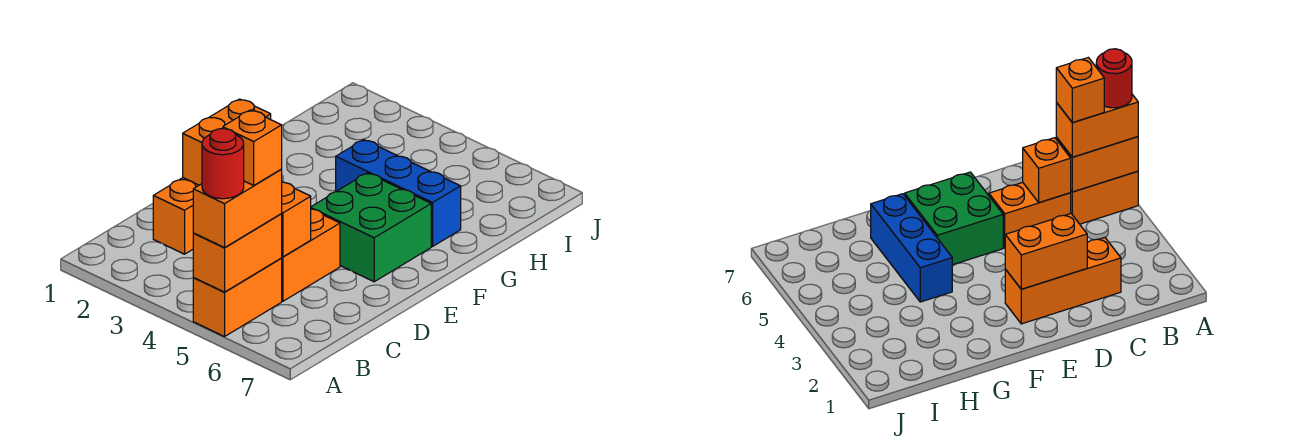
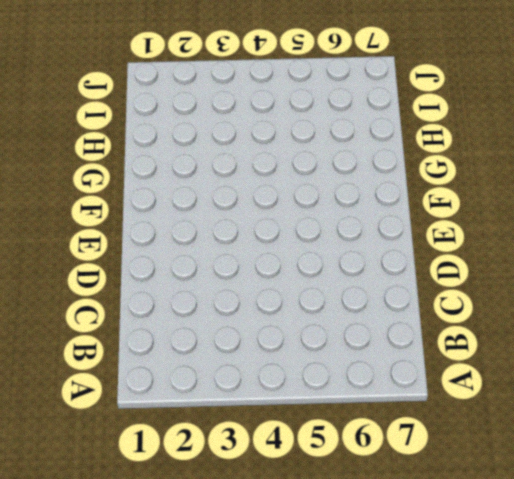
none -> orange brick A5:B5 level 1
none -> orange brick C2:E2 level 1

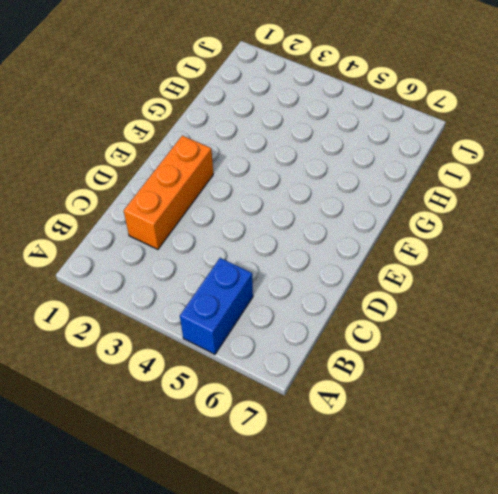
blue brick A5:B5 level 1 -> orange brick A5:B5 level 1
none -> orange brick C5:D5 level 1
none -> green brick E5:F6 level 1

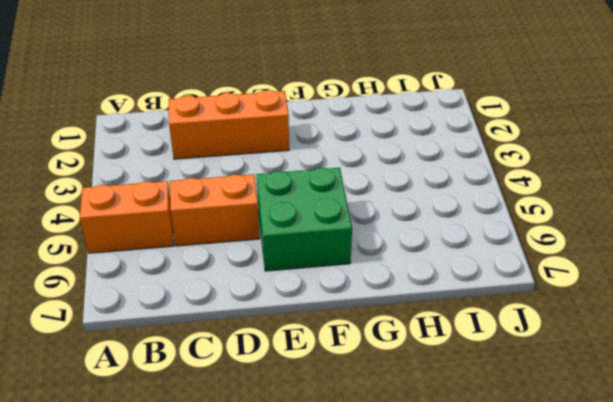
none -> blue brick G4:G6 level 1
none -> orange brick A5:B5 level 2

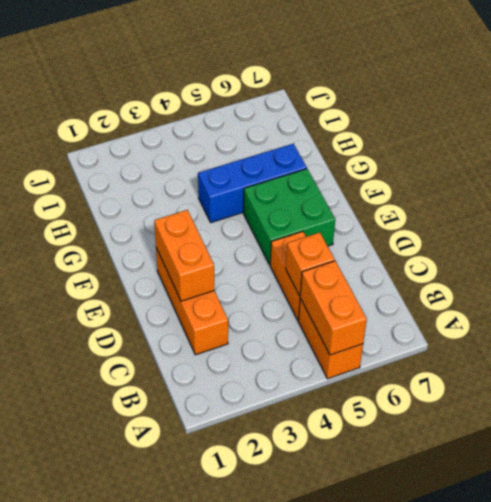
none -> orange brick A5:B5 level 3
none -> red round brick A5 level 4

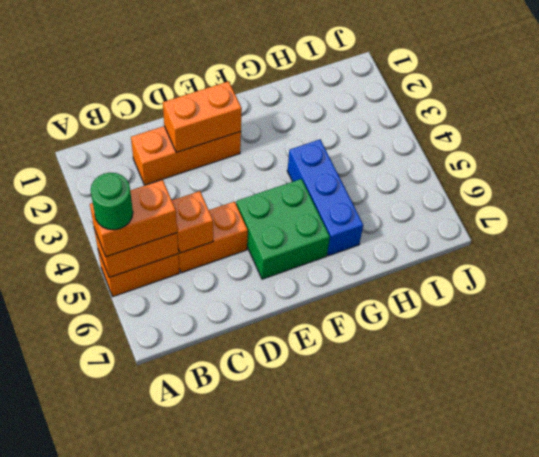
green round brick A5 level 4 -> red round brick A5 level 4
none -> orange brick B5 level 4

